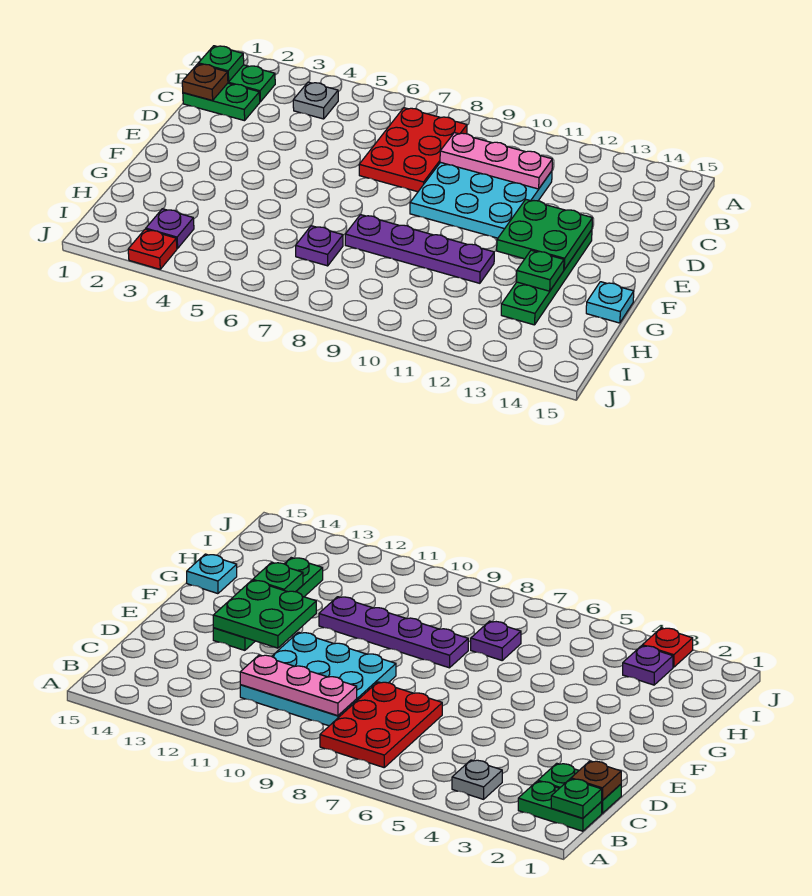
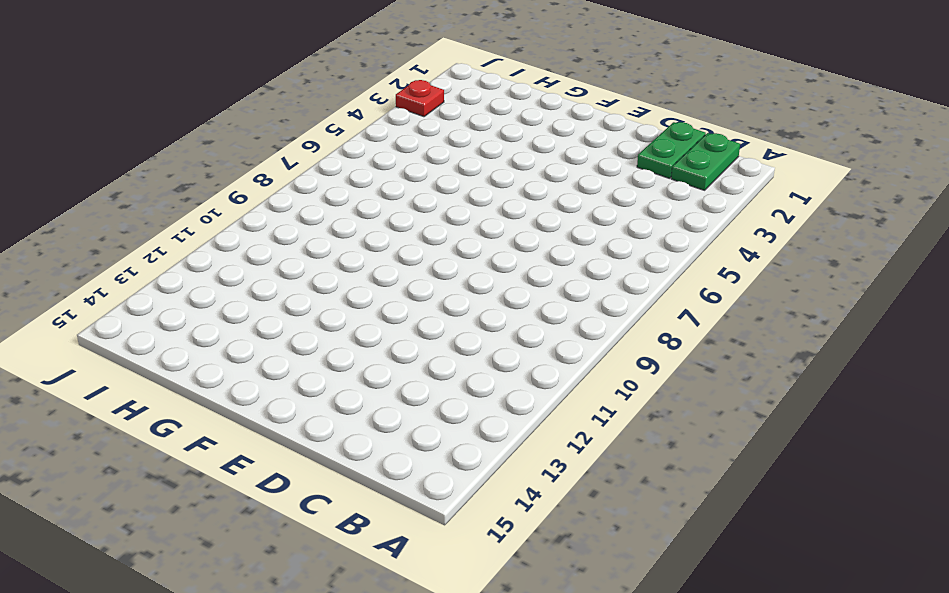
none -> grey plate B4 level 1
none -> red plate B7:D8 level 1
none -> cyan plate C9:E11 level 1

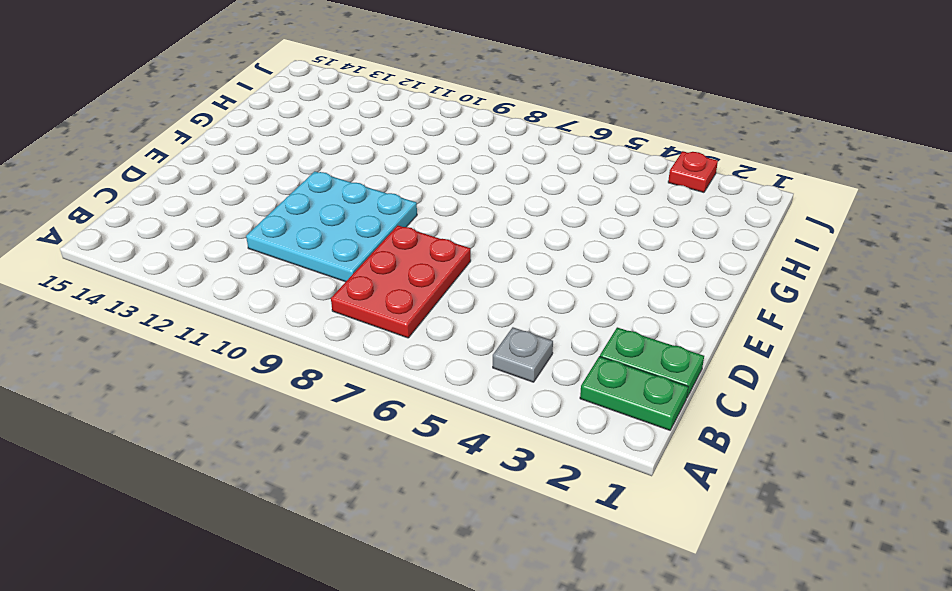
none -> green plate E13:H13 level 1
none -> purple plate G8:G11 level 1
none -> cyan plate G15 level 1

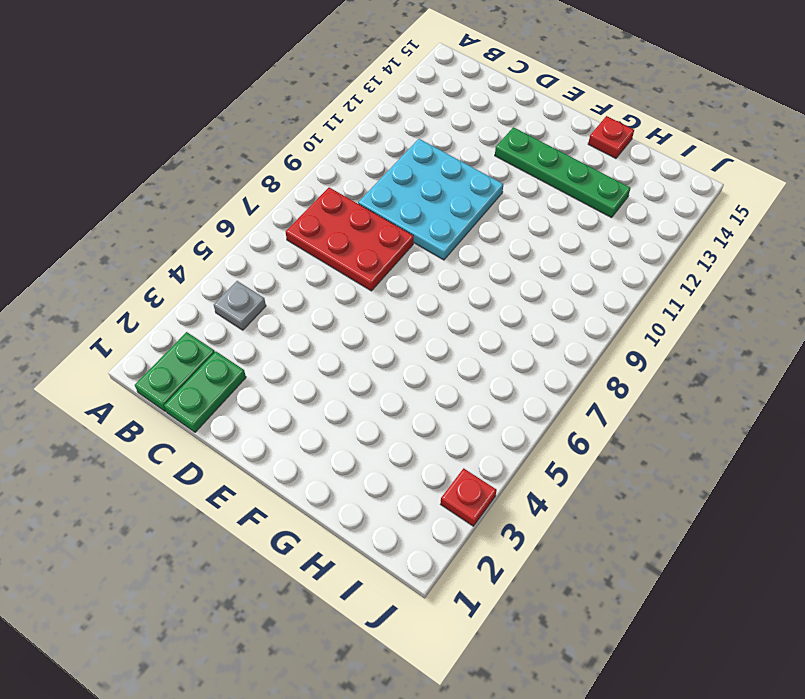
red plate G15 level 1 -> cyan plate G15 level 1
none -> purple plate G8:G11 level 1
none -> purple plate H7 level 1
none -> purple plate I3 level 1

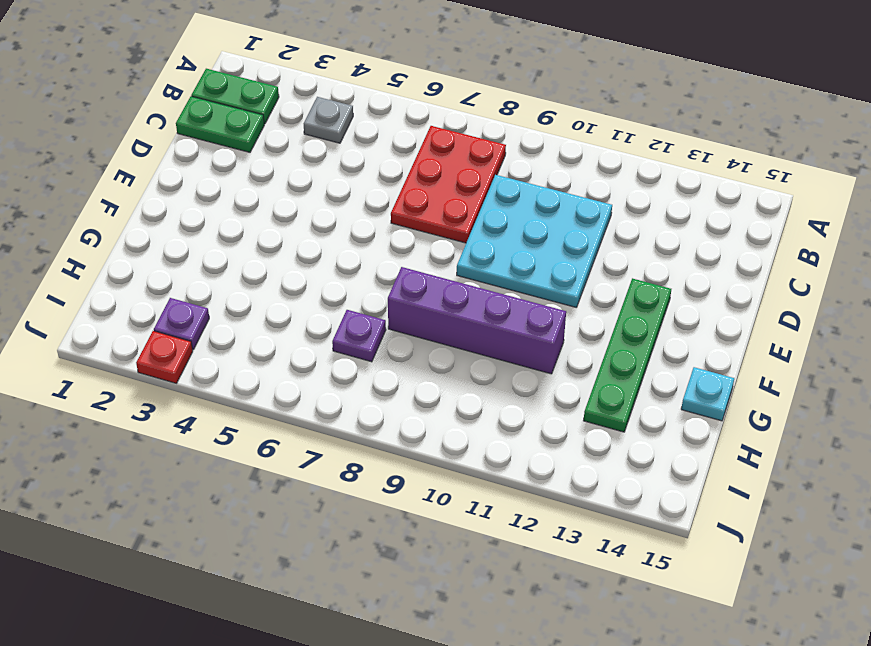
purple brick G8:G11 level 1 -> purple plate G8:G11 level 1
none -> green plate B1 level 2
none -> brown plate C1 level 2
none -> pink plate C9:C11 level 2

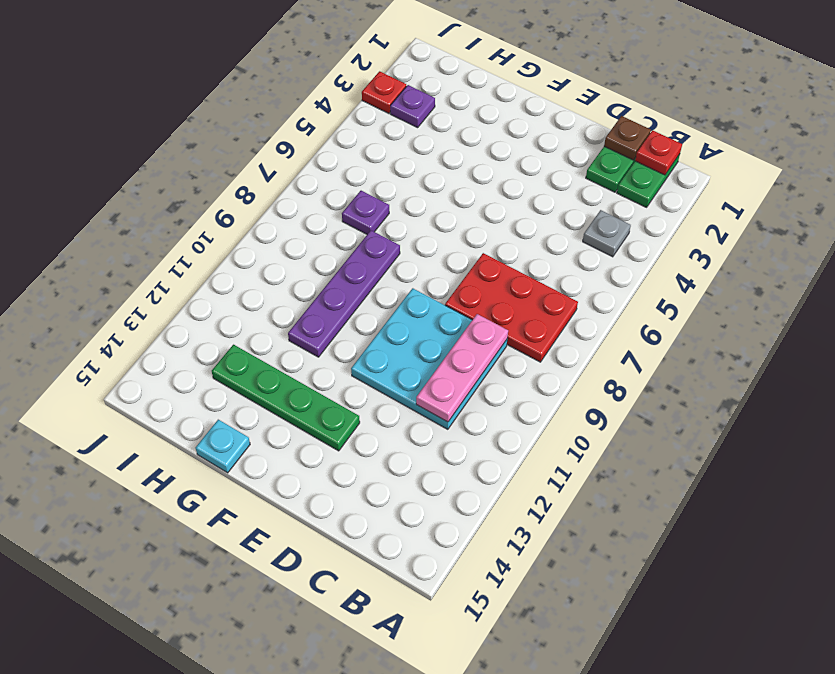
red plate B1 level 2 -> green plate B1 level 2
none -> green plate E12:F13 level 2
none -> green plate G13 level 2

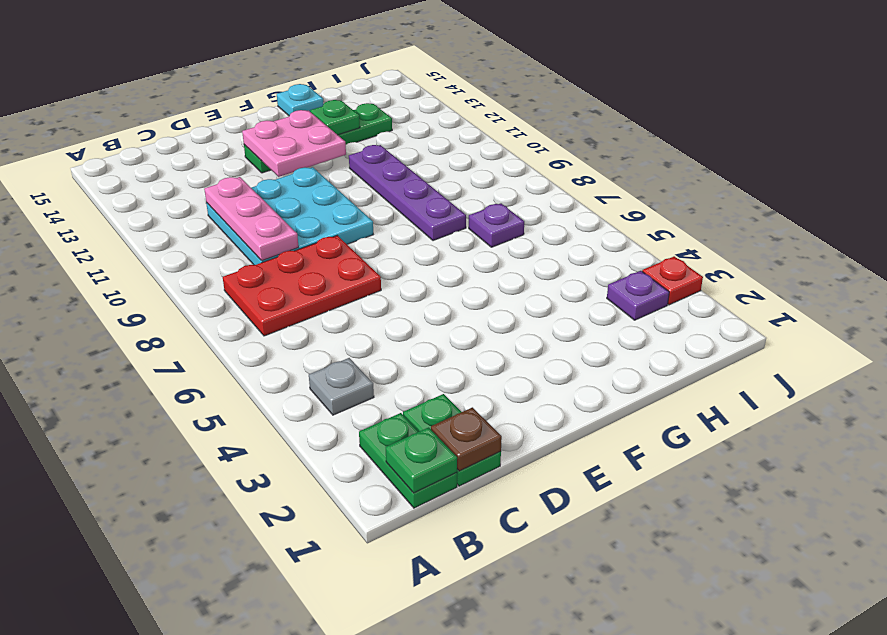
pink plate E12:F13 level 2 -> green plate E12:F13 level 2

